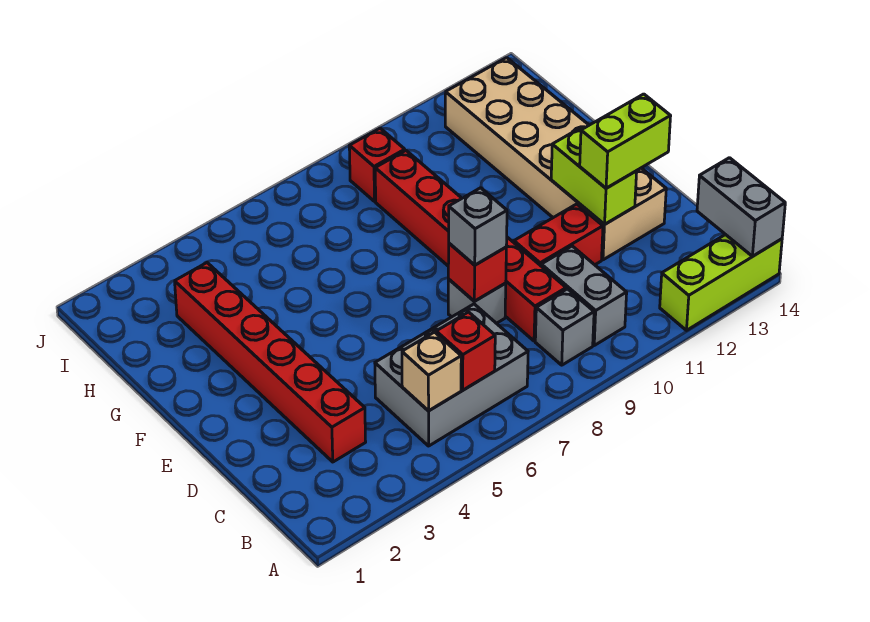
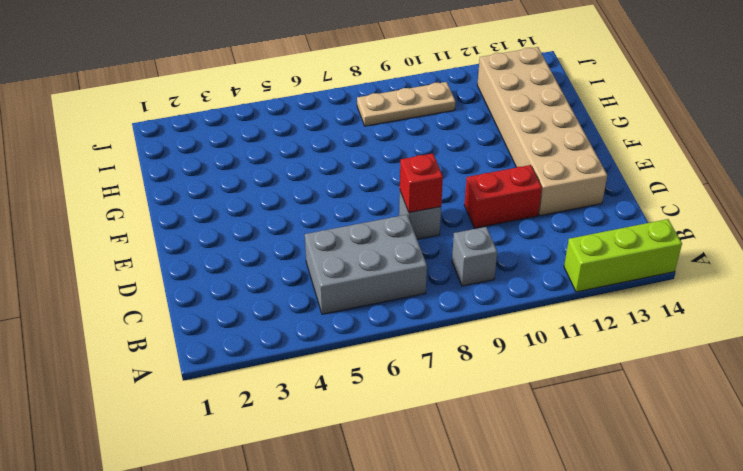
tan plate I8:I10 level 1 -> red brick I9 level 1
none -> grey brick B10:C10 level 1
none -> red brick C3:H3 level 1
none -> red brick C9:H9 level 1

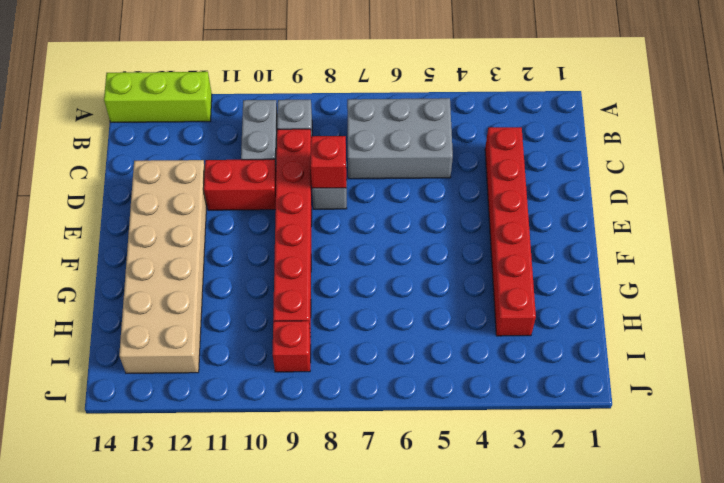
none -> grey brick A14:B14 level 2
none -> tan brick B5 level 2
none -> red brick B6 level 2

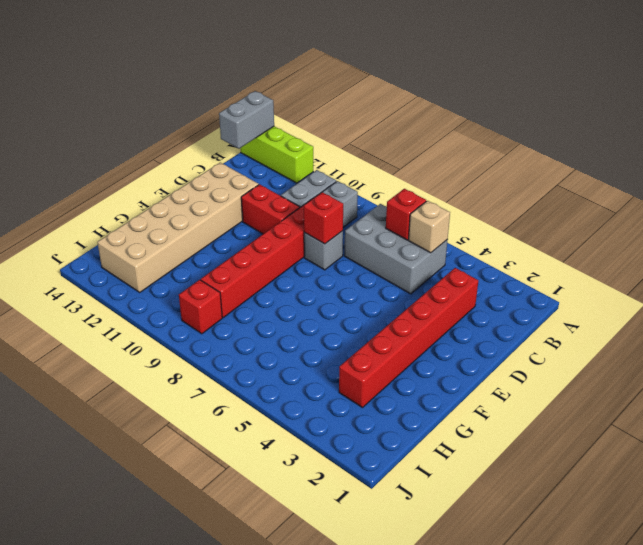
none -> lime brick D12:E12 level 2
none -> grey brick D8 level 3
none -> lime brick D12:D13 level 3

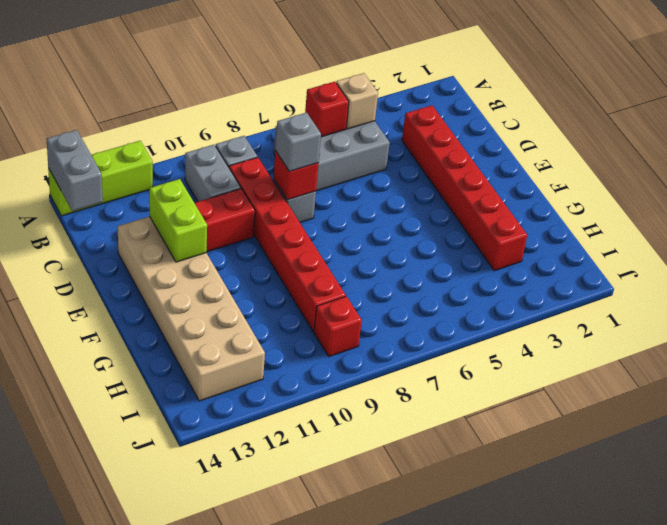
none -> lime brick D12:D13 level 3

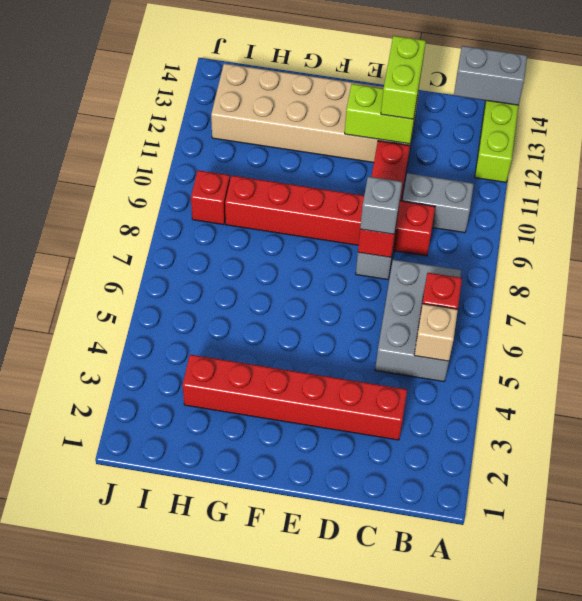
none -> grey brick B9 level 1

